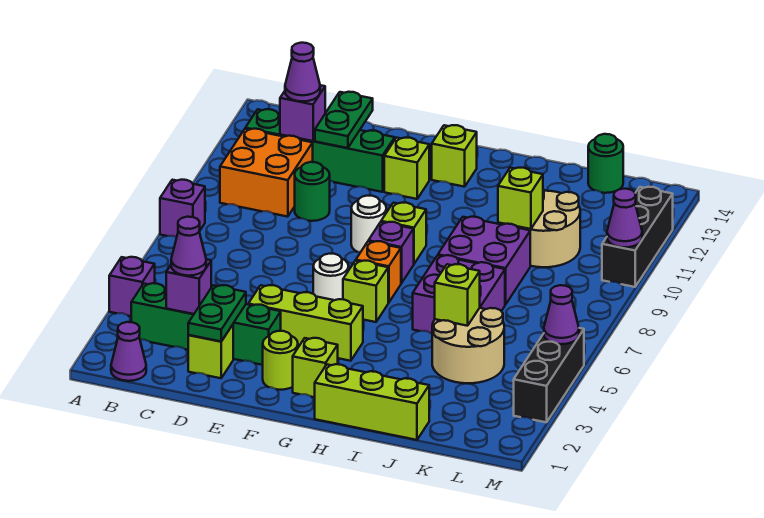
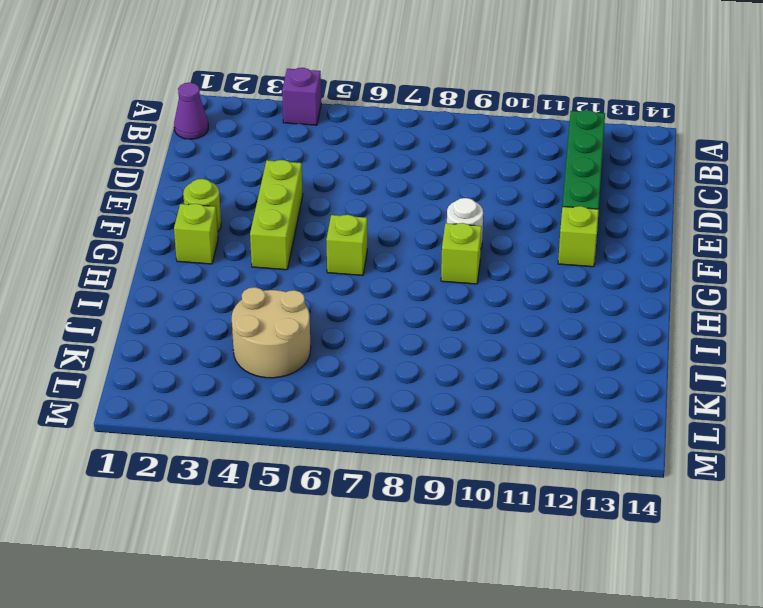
none -> purple brick A8 level 1
none -> green brick B3:E3 level 1
none -> orange brick B10:C11 level 1
none -> lime brick D2 level 1

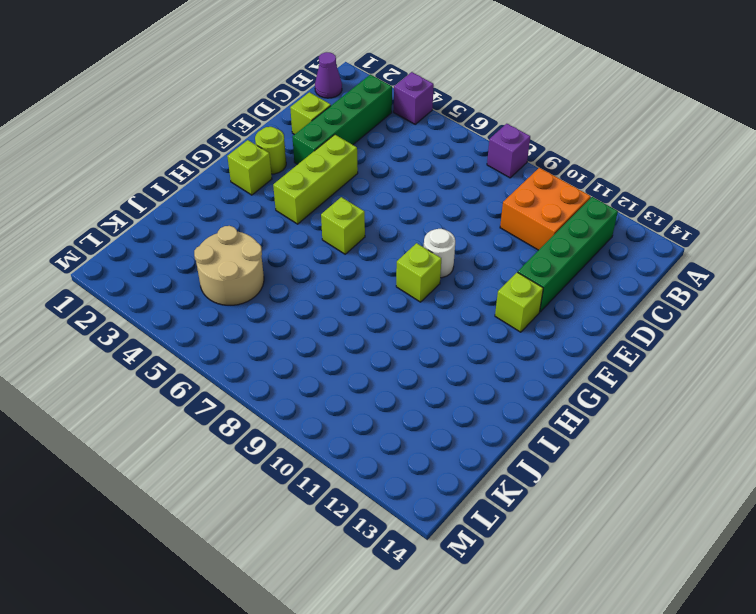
none -> green round brick D10 level 1
none -> white round brick F6 level 1
none -> orange brick G7 level 1
none -> purple brick G8 level 1

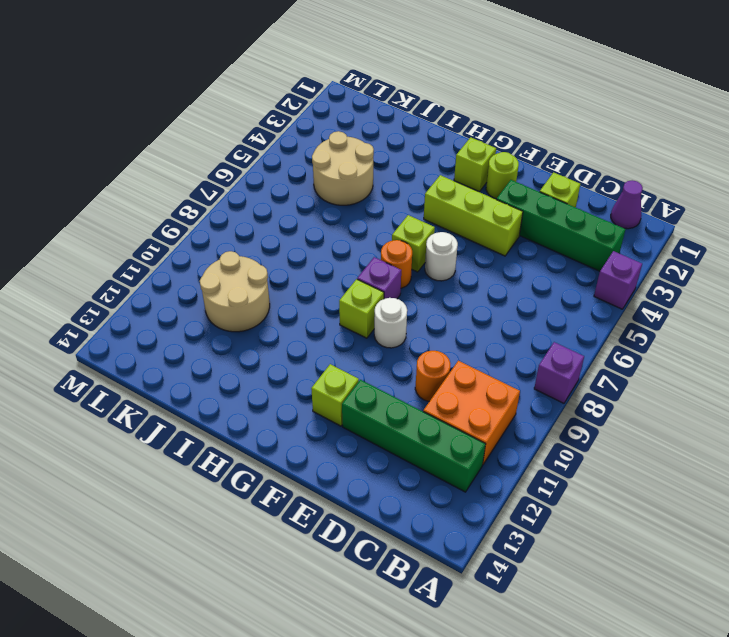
orange round brick D10 level 1 -> green round brick D10 level 1
orange round brick G7 level 1 -> orange brick G7 level 1
none -> lime brick G13 level 1
none -> lime brick H1:J1 level 1
none -> purple brick I6:J7 level 1
none -> purple brick I8:J9 level 1

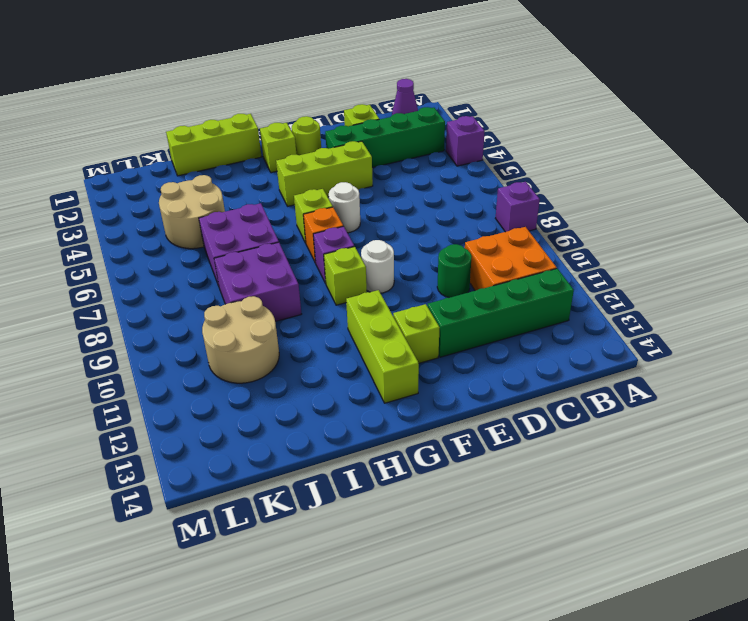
lime brick G11:G13 level 1 -> lime brick G13 level 1
none -> green round brick K14 level 1
none -> black brick M3:M5 level 1
none -> black brick M10:M12 level 1
none -> purple brick C3 level 2

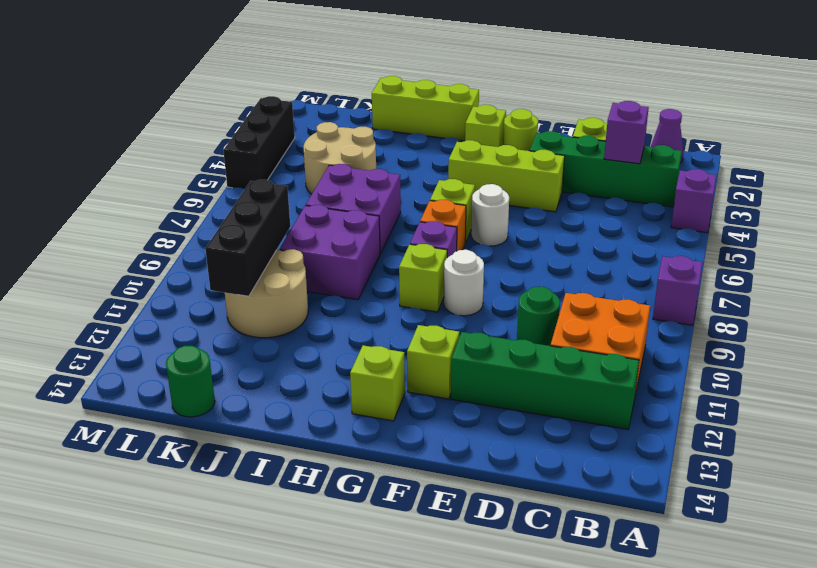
black brick K9:K11 level 2 -> black brick M10:M12 level 1
none -> purple brick C12 level 2
none -> green plate D2:D3 level 2
none -> green plate D12:D13 level 2
none -> lime brick J5 level 2

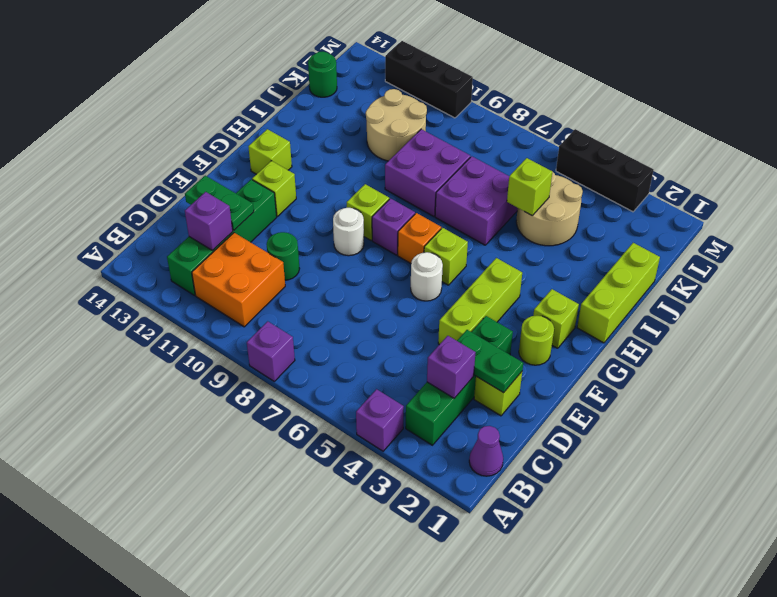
none -> lime brick J10 level 2
none -> purple cone M5 level 2
none -> purple cone M10 level 2
none -> purple cone C3 level 3

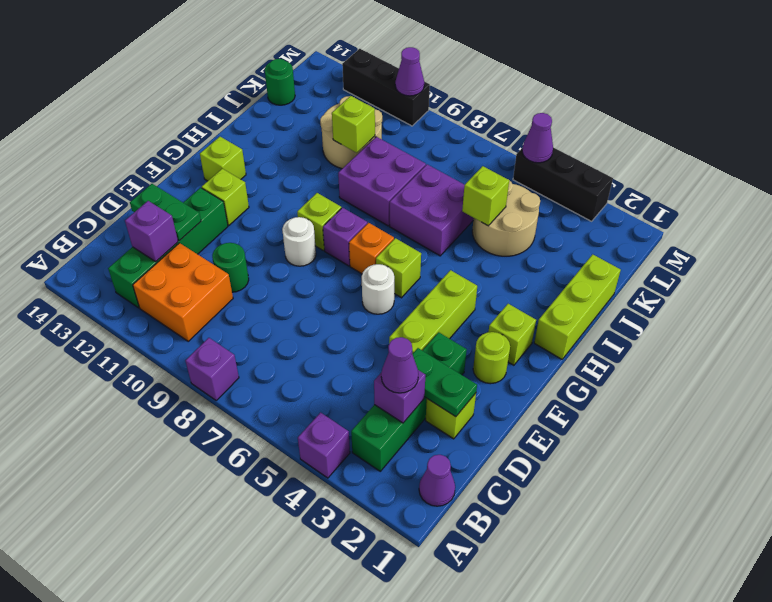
none -> purple cone C12 level 3

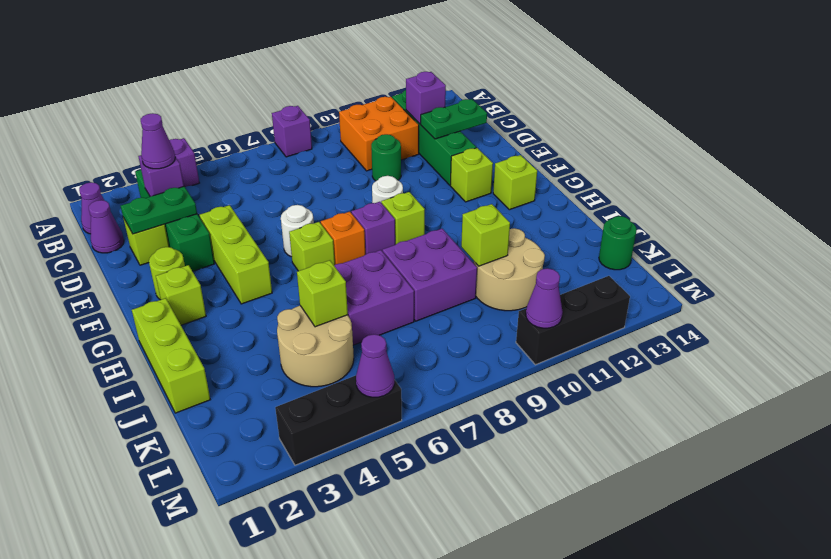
purple cone C1 level 1 -> purple cone C12 level 3

